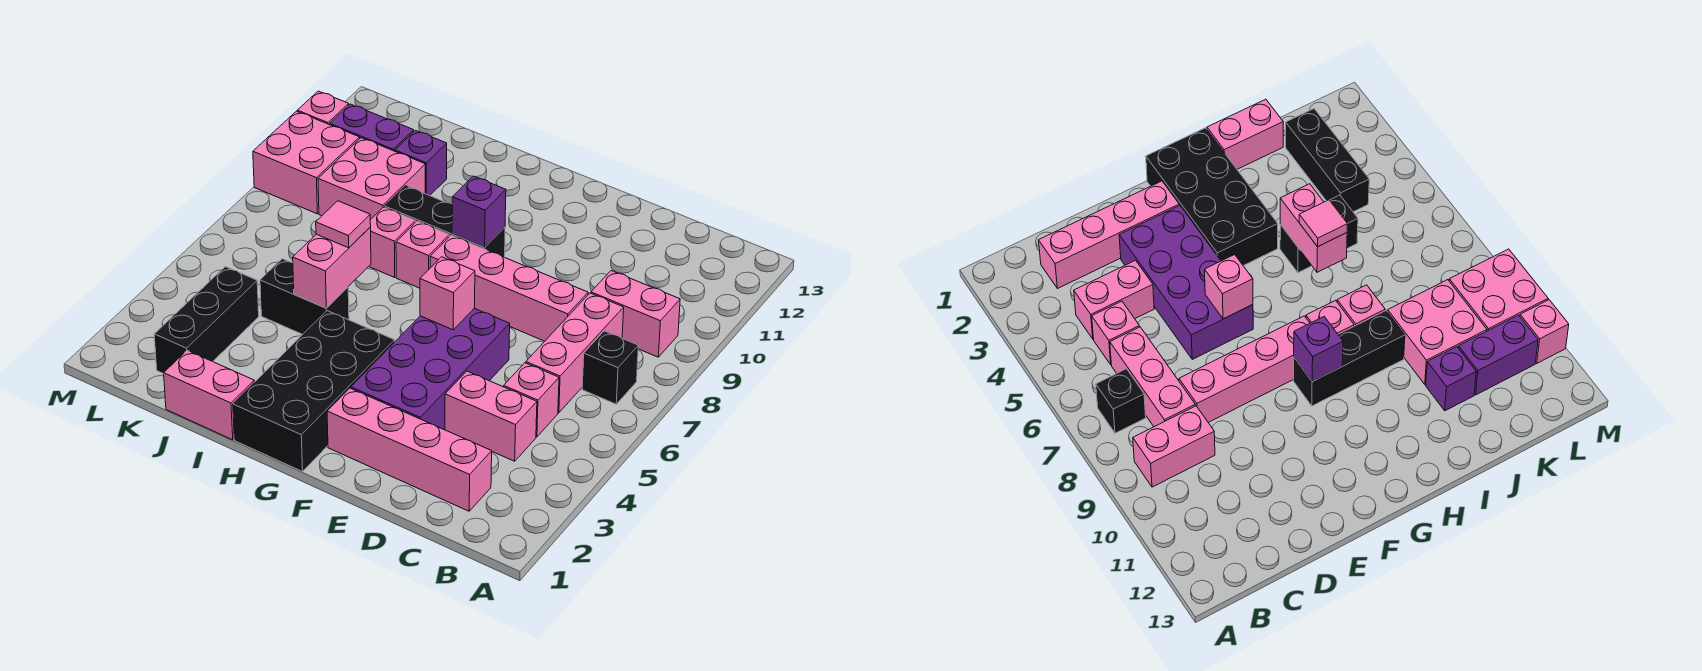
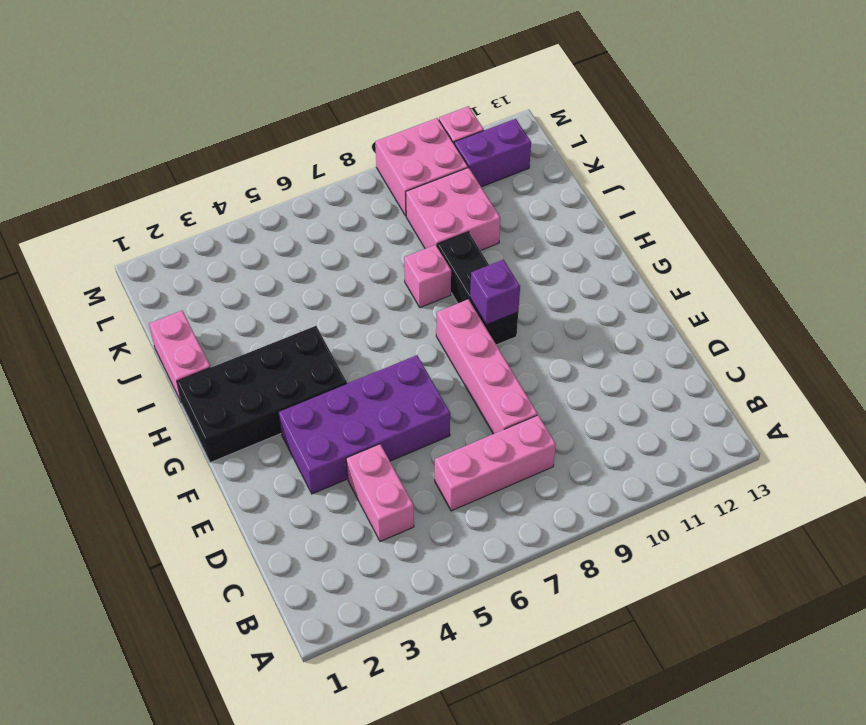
purple brick L11:L12 level 1 -> purple brick K11:L11 level 1
none -> black brick B7 level 1
none -> pink brick B9:C9 level 1
none -> pink brick C2:F2 level 1

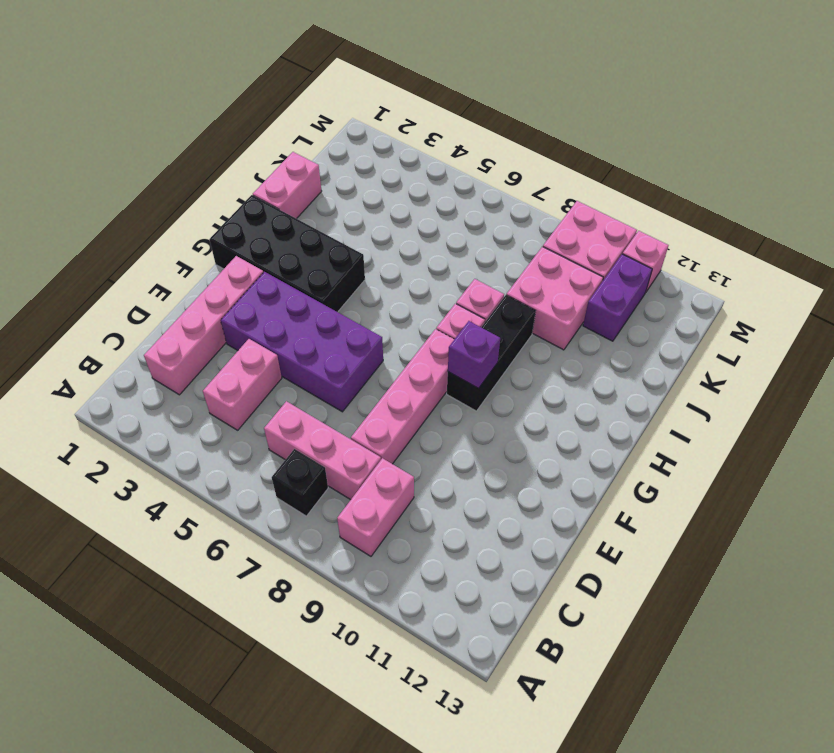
none -> pink brick C5 level 1
none -> black brick I5:J5 level 1
none -> purple brick J11 level 1

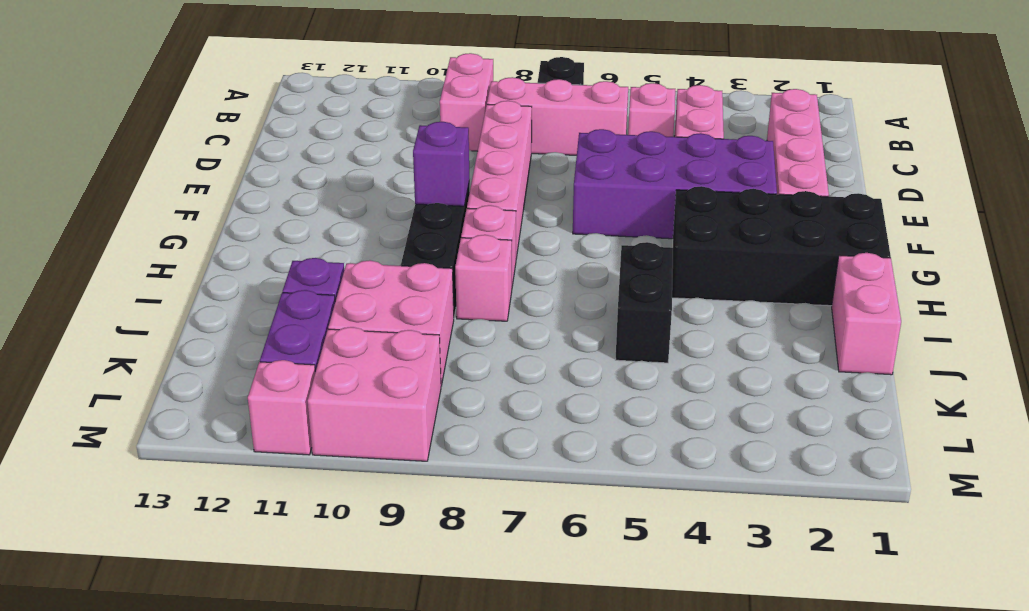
none -> black brick K2:K4 level 1
none -> pink brick F6 level 2
none -> pink brick I5:I6 level 2

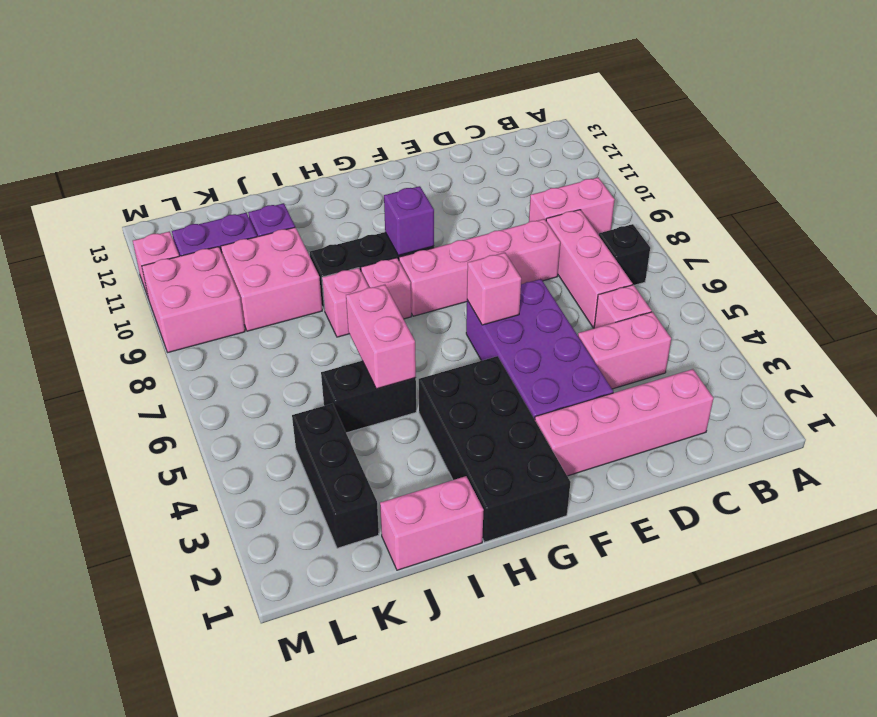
none -> pink tile I6 level 3

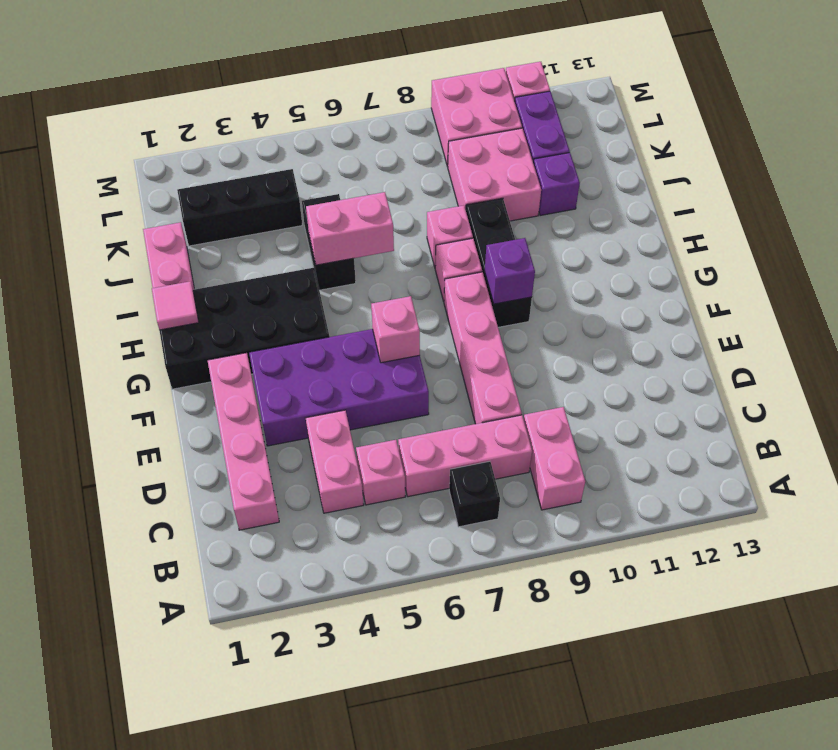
pink tile H1 level 2 -> pink tile I6 level 3

